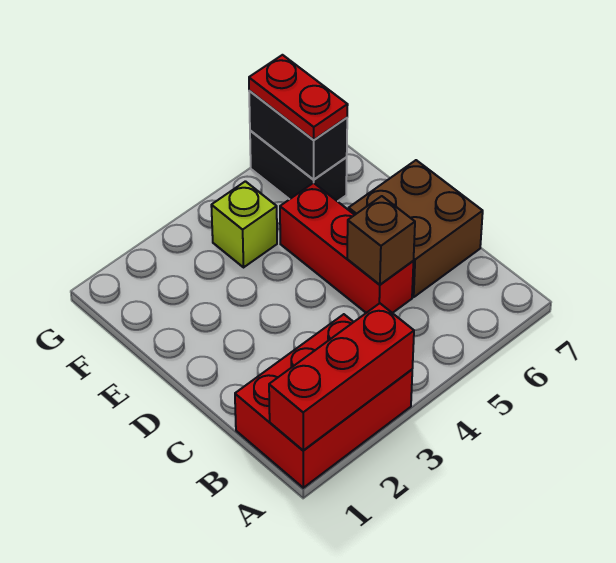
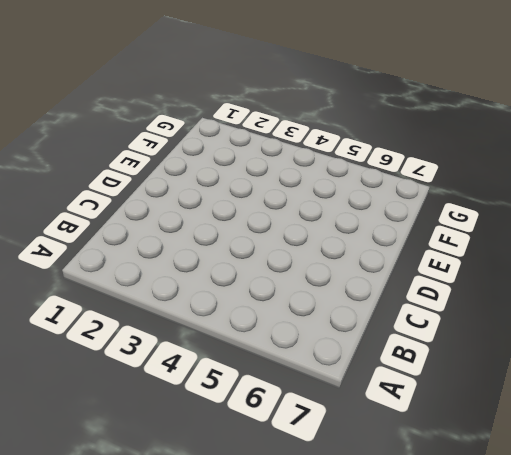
none -> red brick A1:B3 level 1
none -> red brick C5:E5 level 1

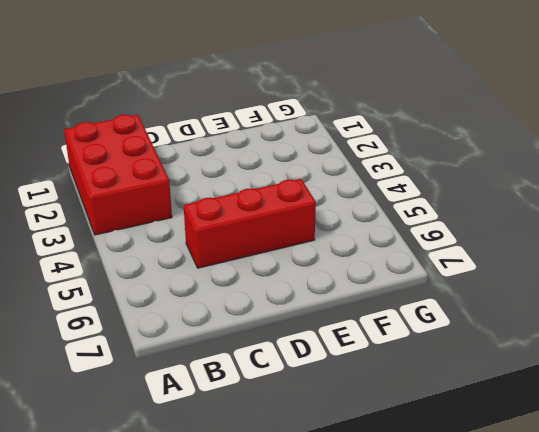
none -> brown brick C6:D7 level 1
none -> lime brick F4 level 1

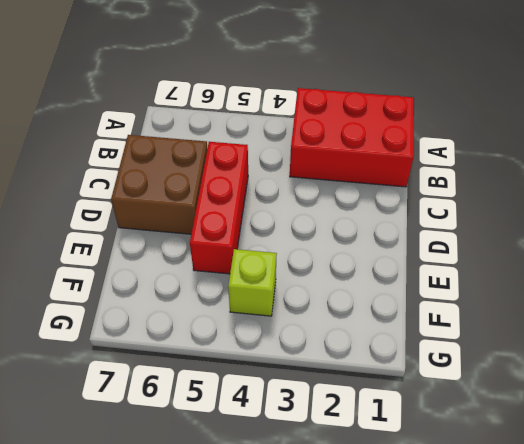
none -> black brick F6:G6 level 1
none -> red brick A1:A3 level 2

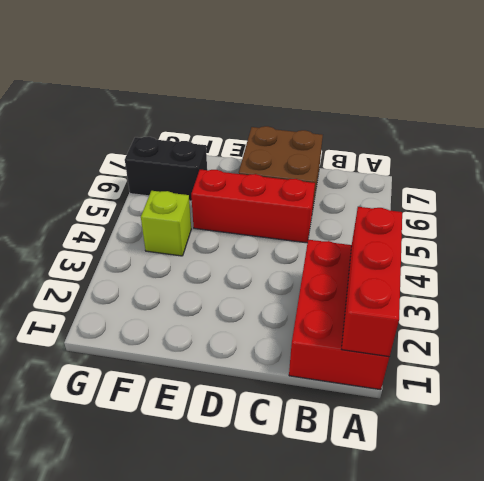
none -> brown brick C5 level 2
none -> black brick F6:G6 level 2

